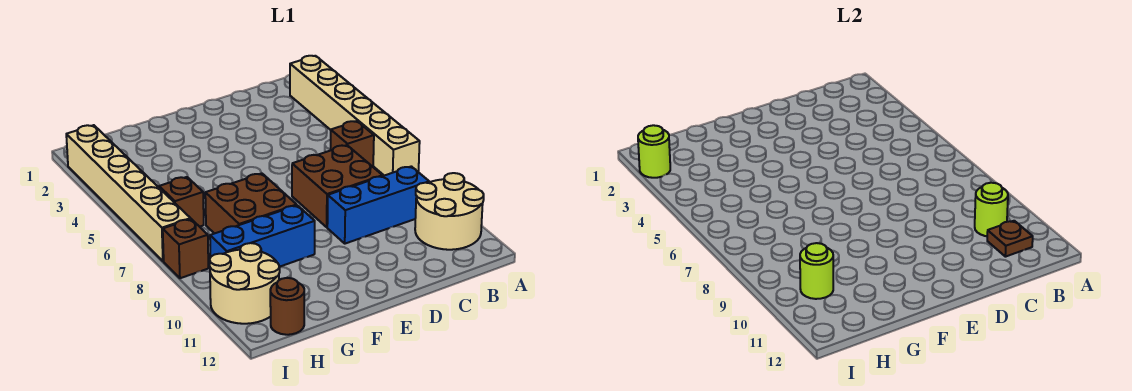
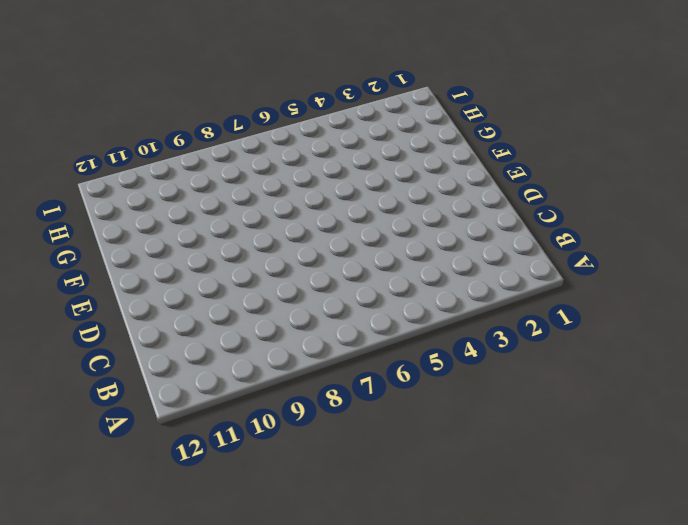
none -> tan brick A2:A7 level 1
none -> tan round brick A10:B11 level 1
none -> brown brick B6 level 1

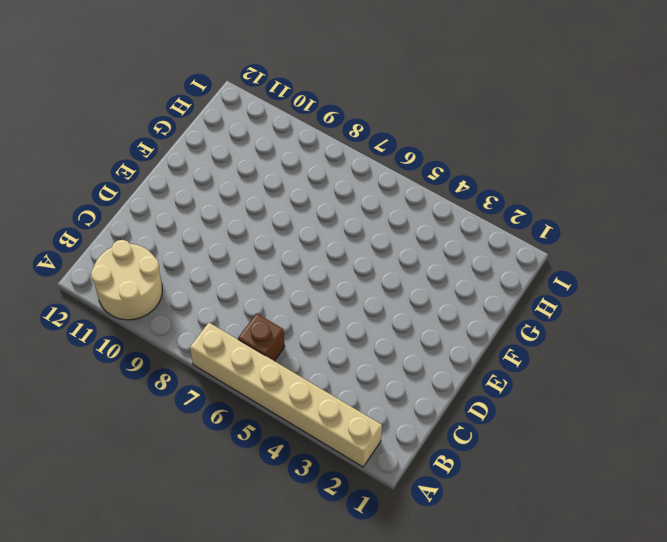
none -> blue brick B9:D9 level 1
none -> brown brick C7:D8 level 1
none -> brown brick F7:G8 level 1

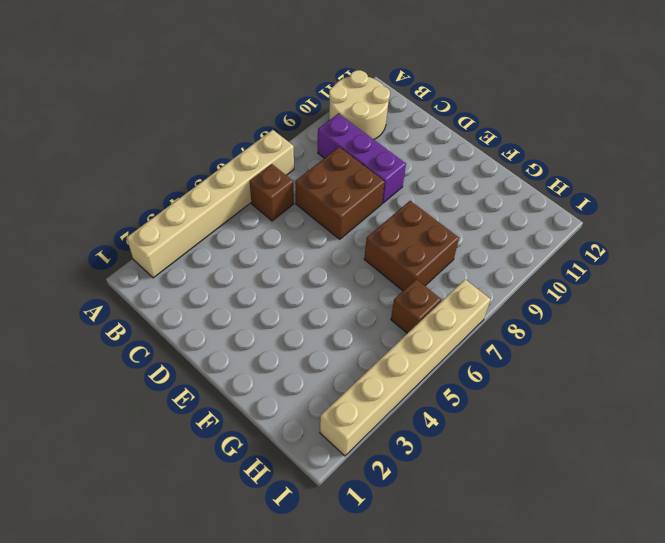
purple brick B9:D9 level 1 -> blue brick B9:D9 level 1
none -> blue brick F9:H9 level 1
none -> tan round brick H10:I11 level 1
none -> brown round brick H12 level 1

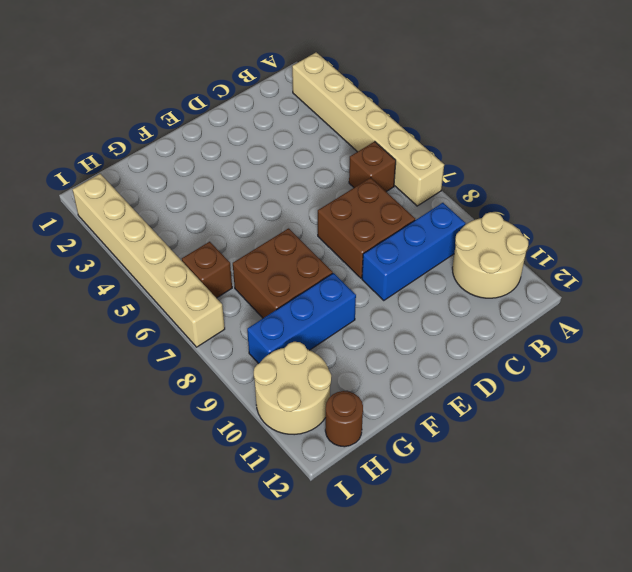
none -> brown brick I8 level 1
none -> lime round brick B10 level 2
none -> brown plate B11 level 2

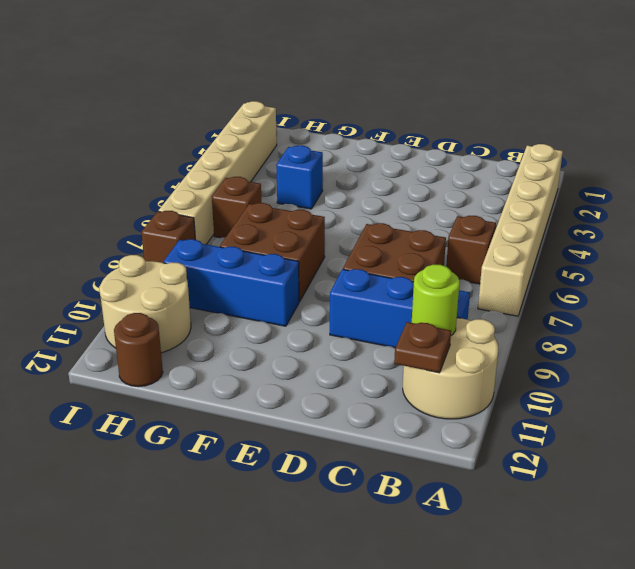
blue brick G4 level 1 -> none
none -> lime round brick H10 level 2
none -> lime round brick I2 level 2

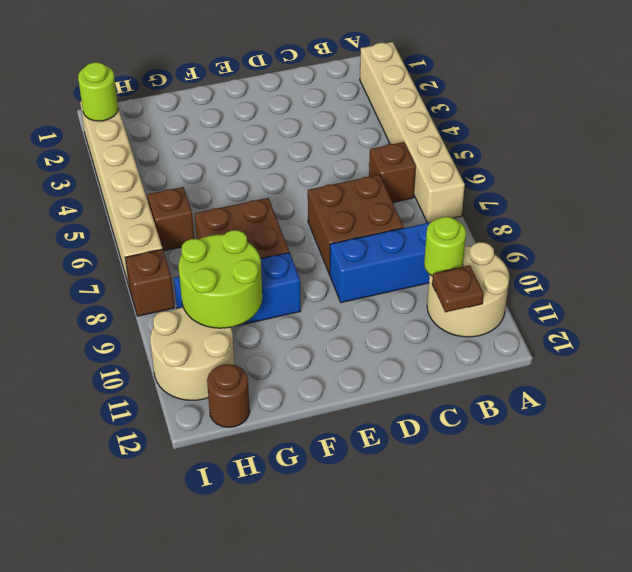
lime round brick G9:H10 level 2 -> lime round brick H10 level 2

